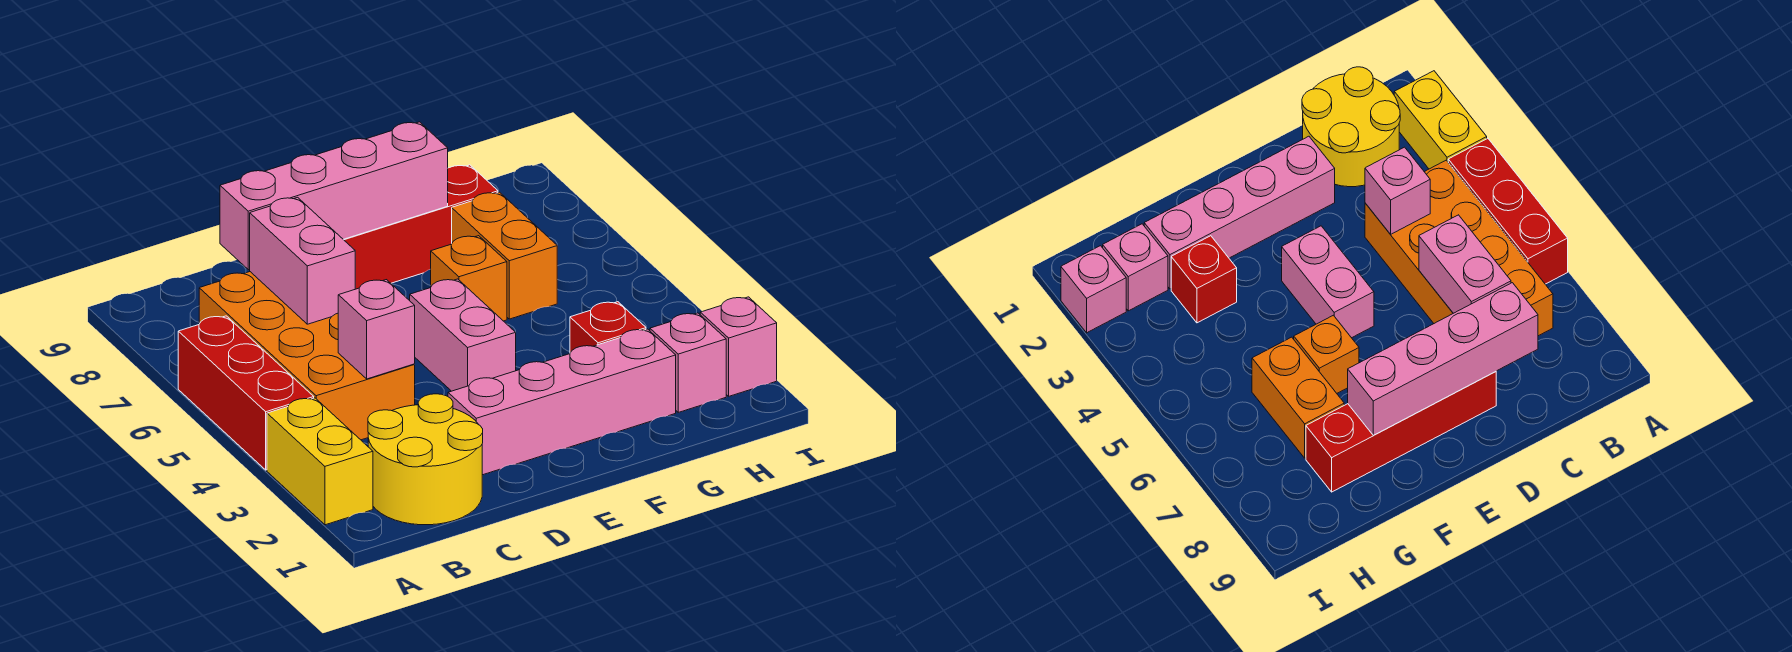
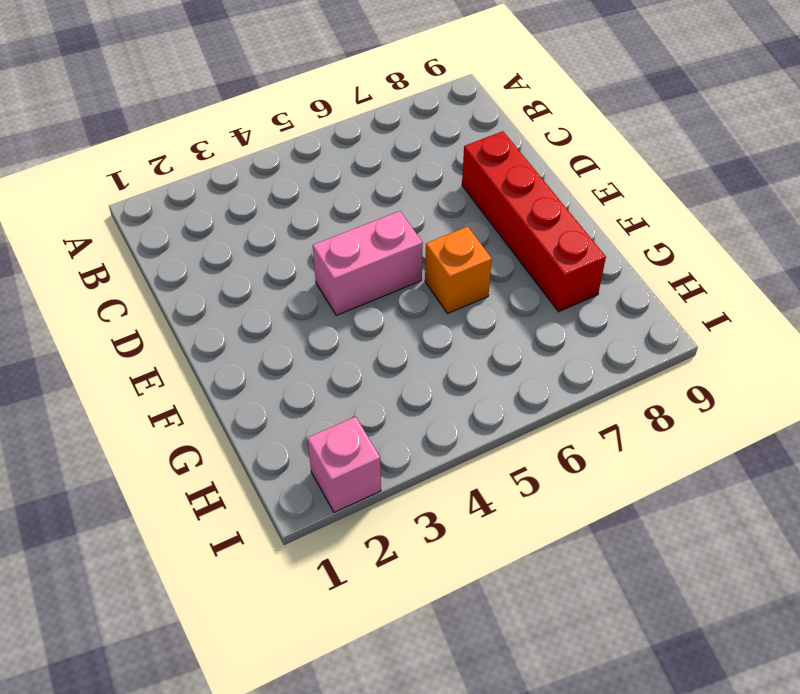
none -> yellow brick A2:A3 level 1
none -> red brick A4:A6 level 1
none -> yellow round brick B1:C2 level 1

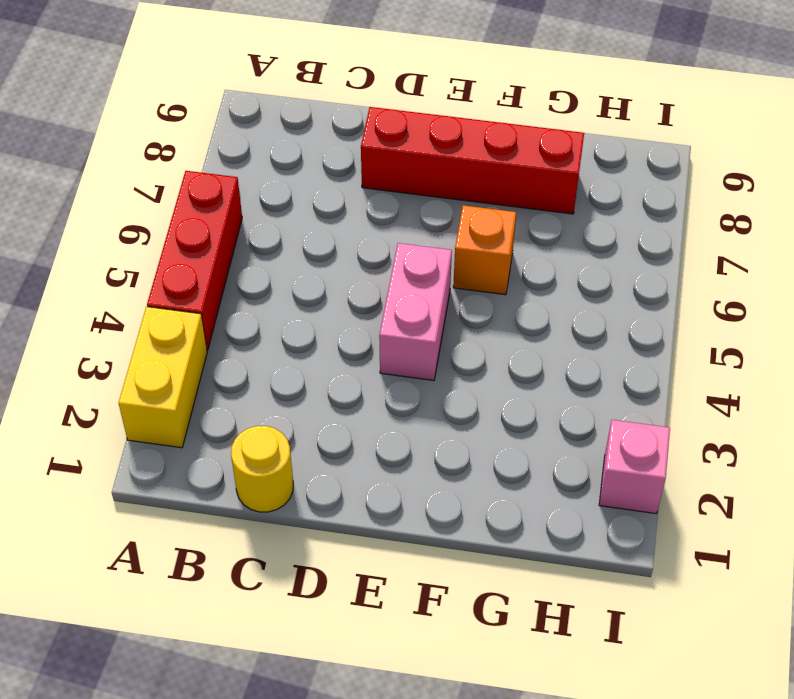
yellow round brick C1 level 1 -> yellow round brick B1:C2 level 1
none -> orange brick B4:C7 level 1
none -> pink brick D2:G2 level 1
none -> red brick G3 level 1

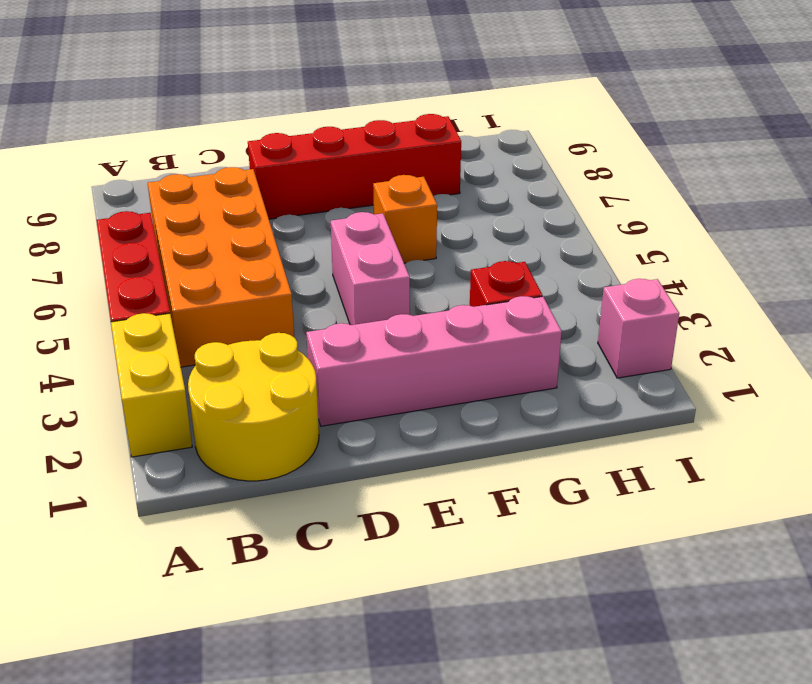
none -> orange brick G6:G7 level 1
none -> pink brick H2 level 1
none -> pink brick C4 level 2

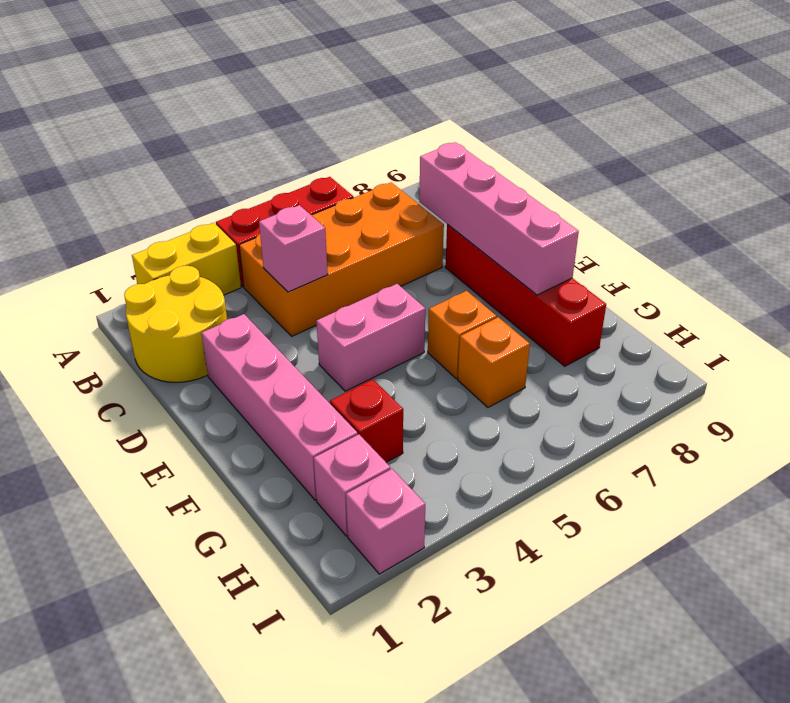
orange brick G6 level 1 -> orange brick G6:G7 level 1
none -> pink brick C6:C7 level 2

